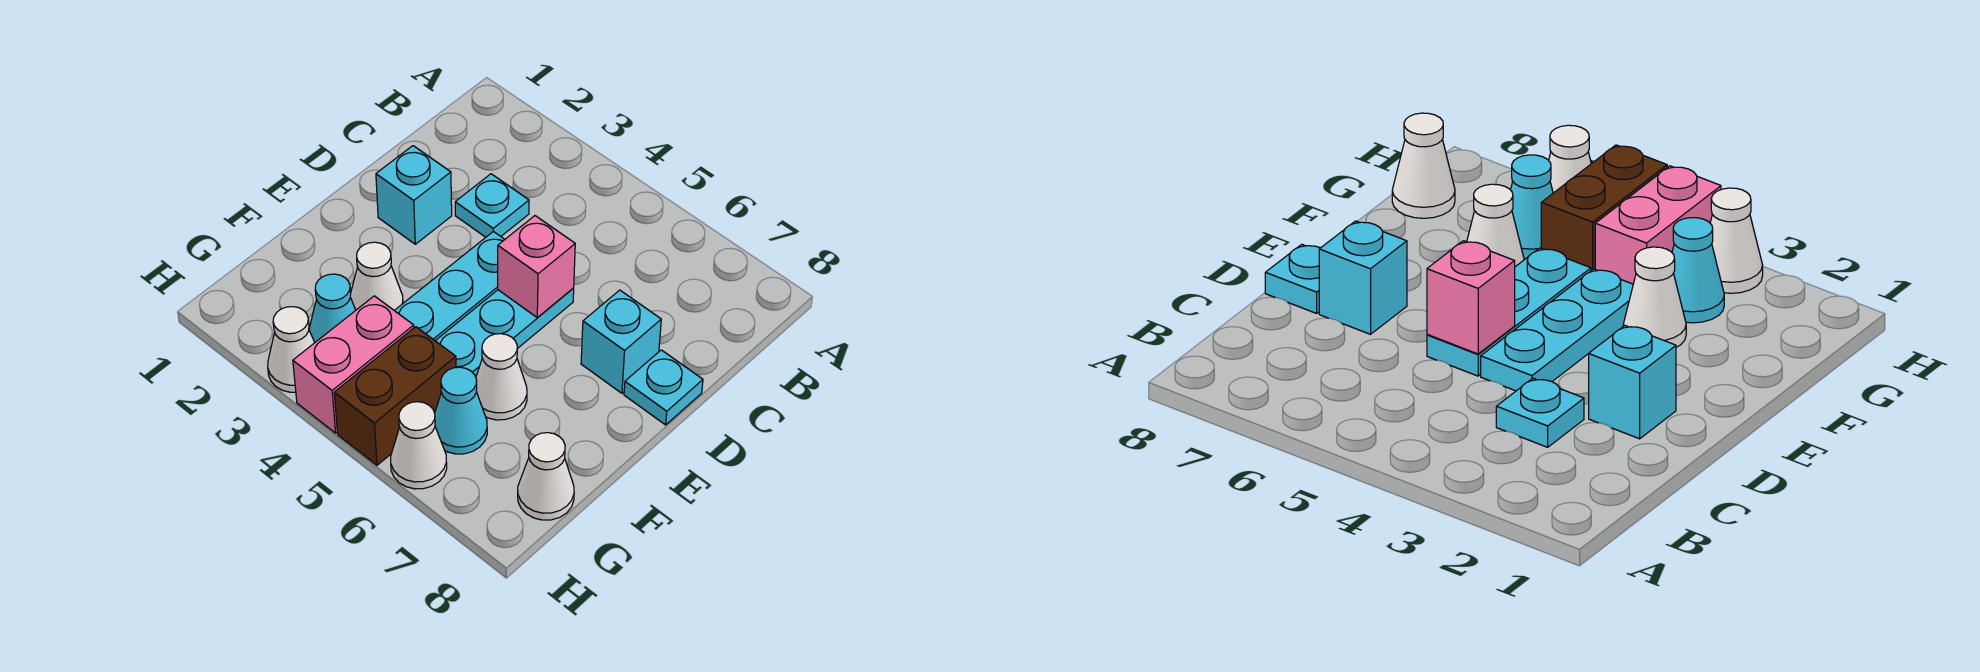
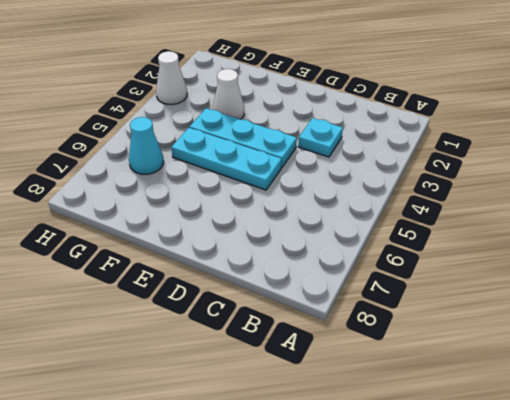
none -> cyan brick D2 level 1
none -> cyan brick D7 level 1
none -> cyan plate D8 level 1

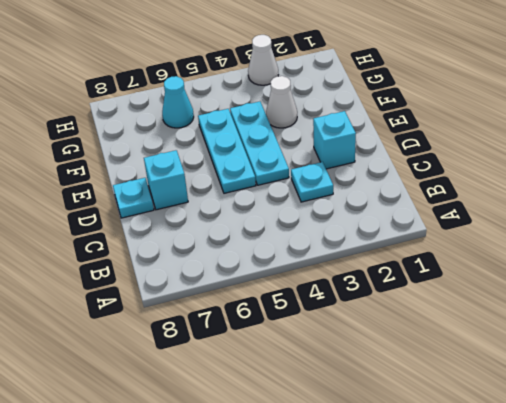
none -> white cone F6 level 1
none -> cyan cone G3 level 1
none -> pink brick G4:H4 level 1

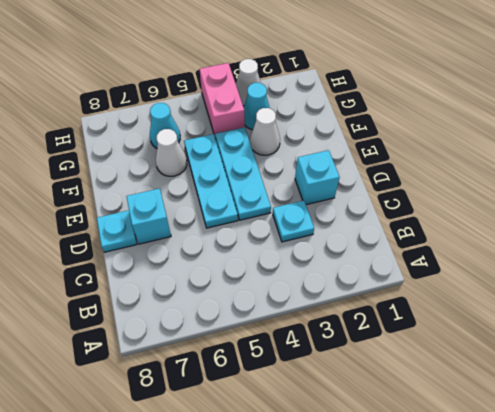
none -> brown brick G5:H5 level 1
none -> white cone G8 level 1
none -> white cone H6 level 1

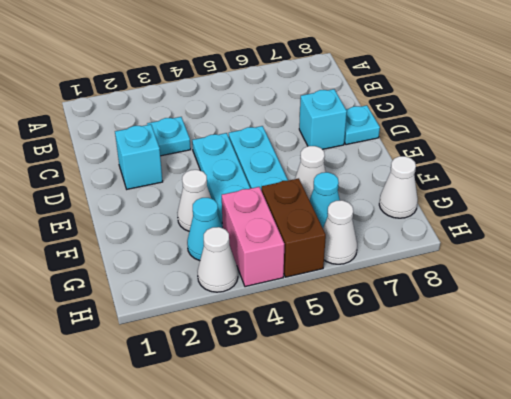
none -> pink brick D5 level 2

